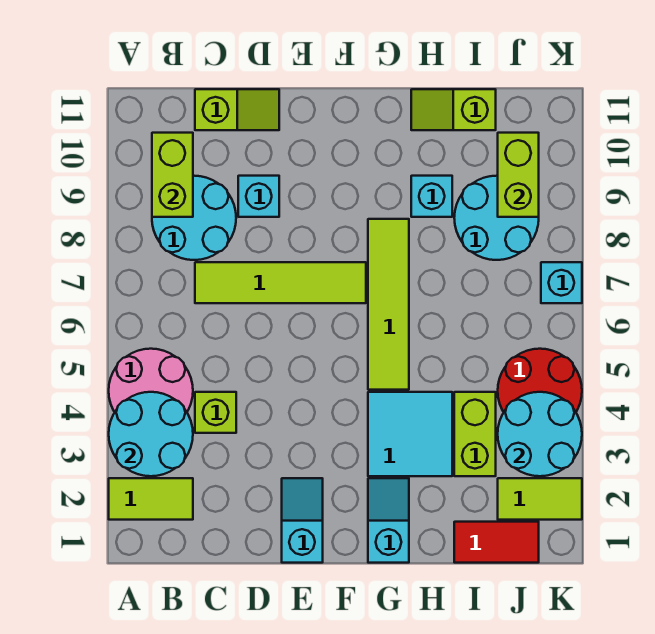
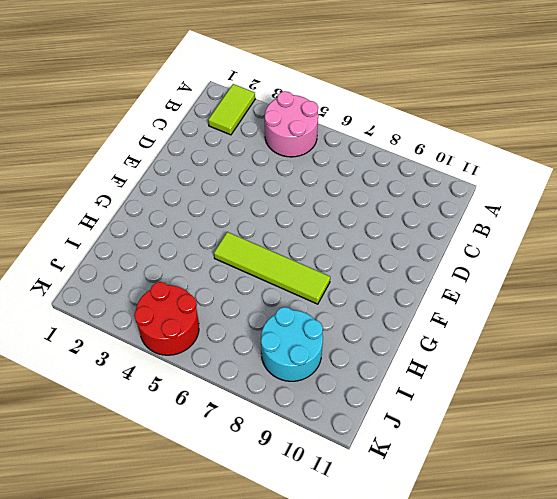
none -> cyan round brick B8:C9 level 1
none -> lime brick C4 level 1
none -> lime tile C7:F7 level 1

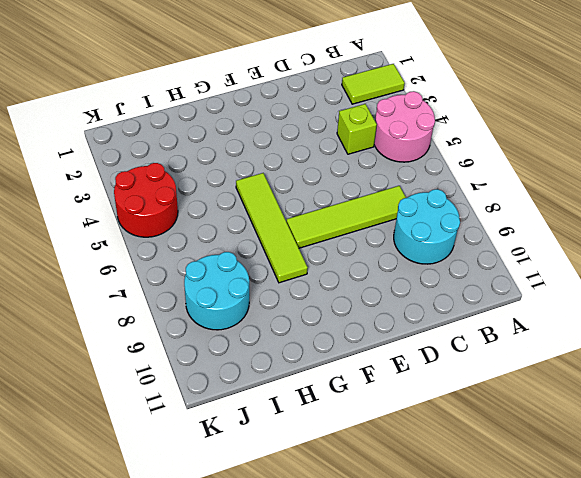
none -> lime slope C11:D11 level 1 top C
none -> cyan brick D9 level 1
none -> cyan slope E1:E2 level 1 top 1

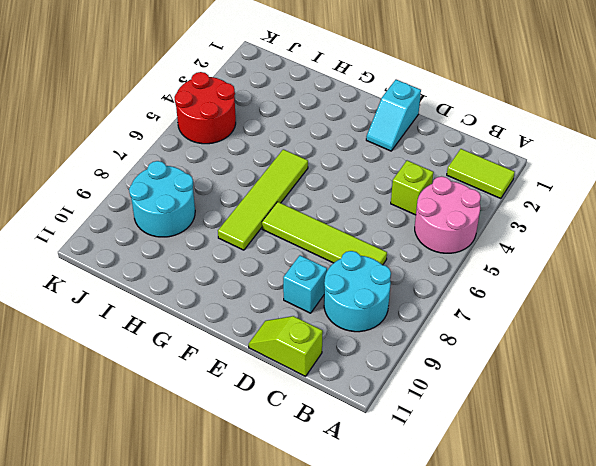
none -> cyan slope G1:G2 level 1 top 1
none -> cyan tile G3:H4 level 1
none -> cyan brick H9 level 1

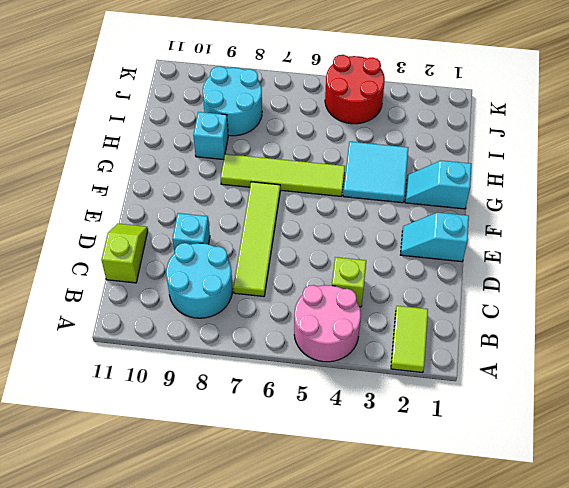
none -> lime slope H11:I11 level 1 top I
none -> red tile I1:J1 level 1
none -> lime brick I3:I4 level 1

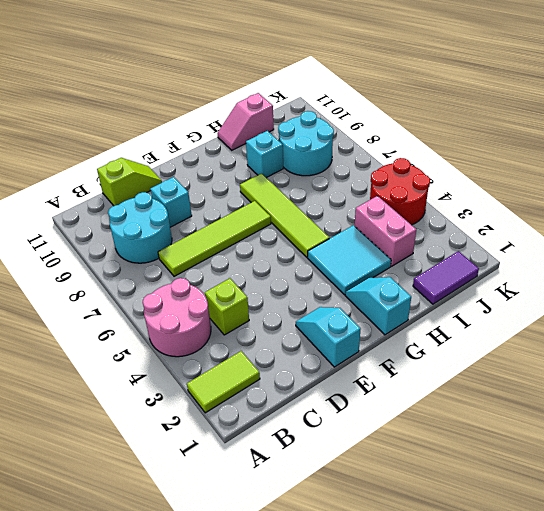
pink slope H11:I11 level 1 top I -> lime slope H11:I11 level 1 top I
purple tile I1:J1 level 1 -> red tile I1:J1 level 1
pink brick I3:I4 level 1 -> lime brick I3:I4 level 1
none -> lime tile J2:K2 level 1
none -> cyan brick K7 level 1
none -> cyan round brick A3:B4 level 2

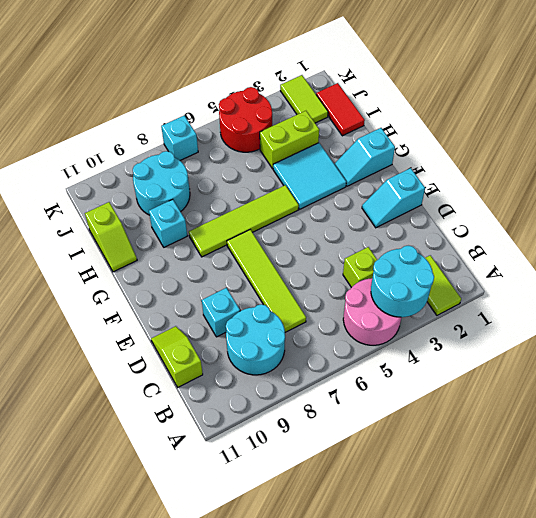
none -> lime brick B9:B10 level 2
none -> cyan round brick J3:K4 level 2
none -> lime brick J9:J10 level 2

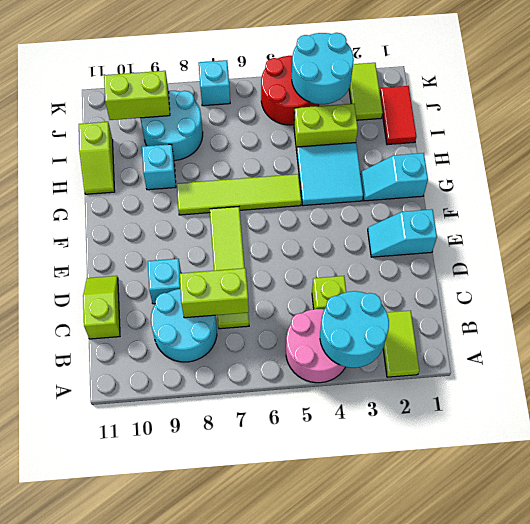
lime brick C7:C8 level 2 -> lime brick B9:B10 level 2

